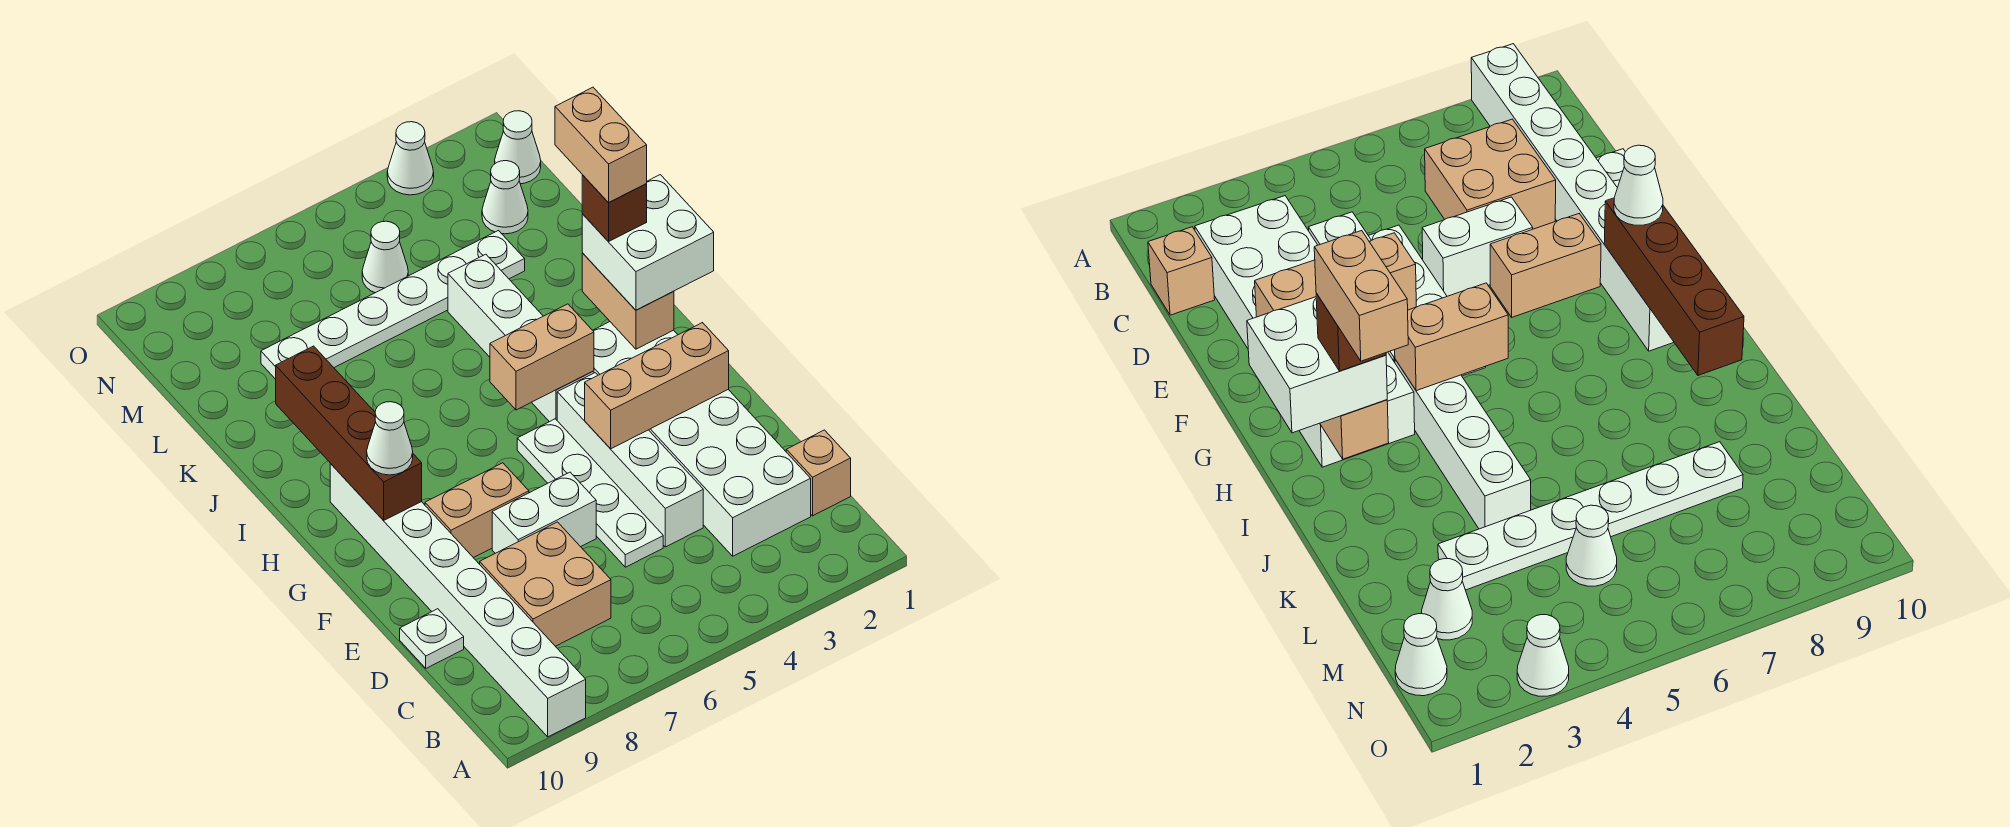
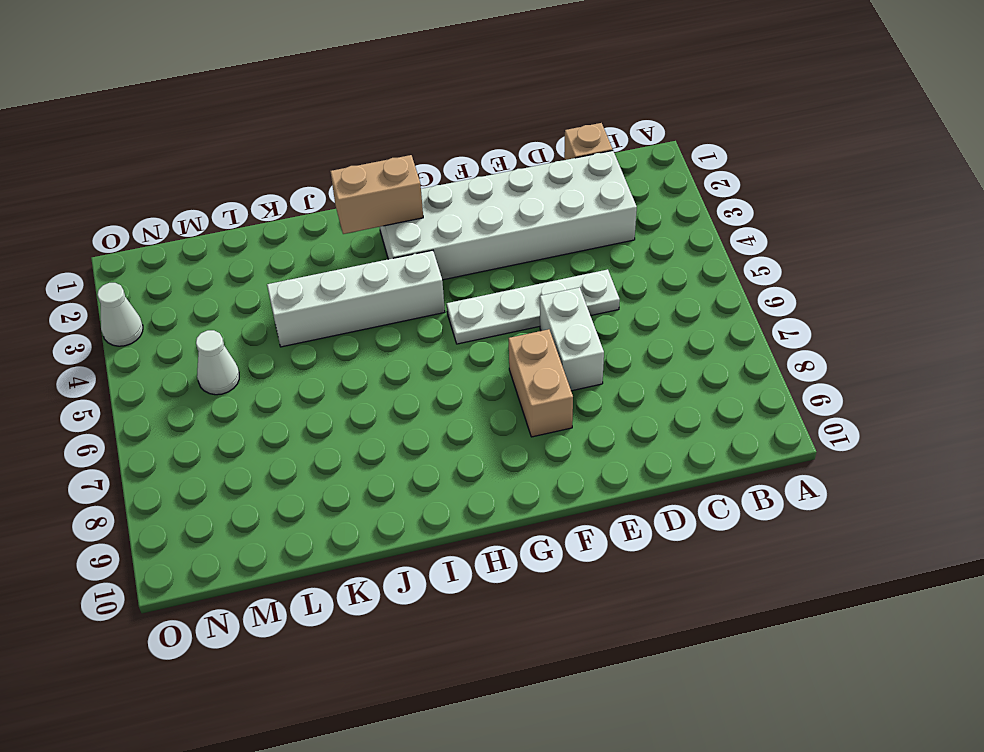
none -> white brick A9:H9 level 1
none -> tan brick C7:D8 level 1
none -> white brick D4:G4 level 1

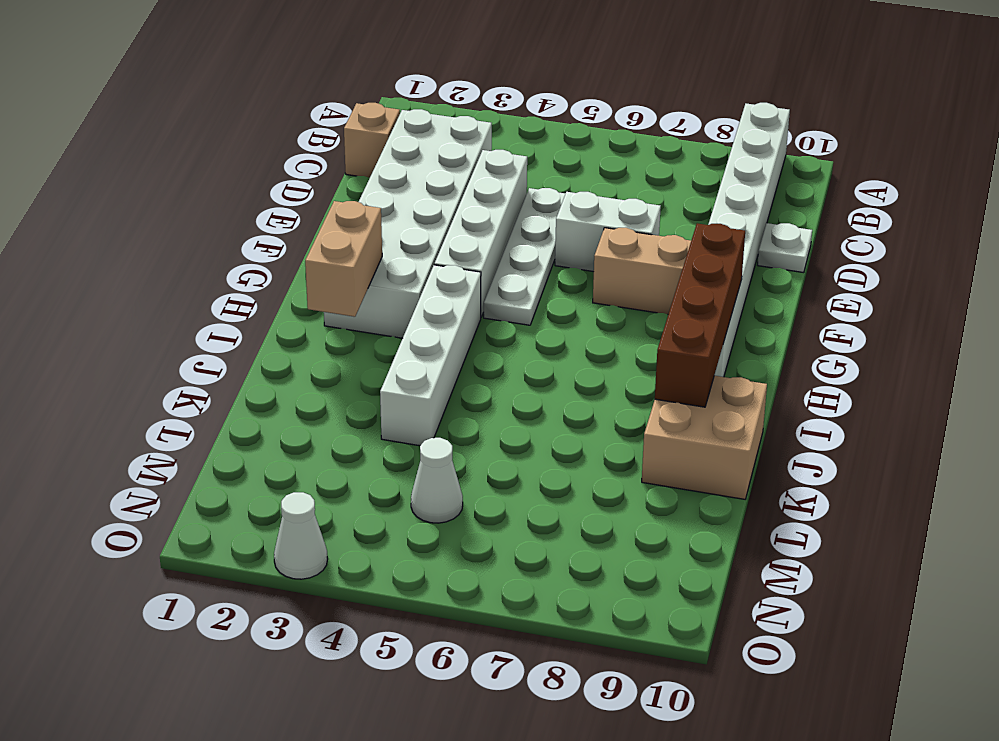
tan brick J9:K10 level 1 -> tan brick C7:D8 level 1
none -> white plate L3:L8 level 1
none -> white cone M2 level 1
none -> white cone N1 level 1

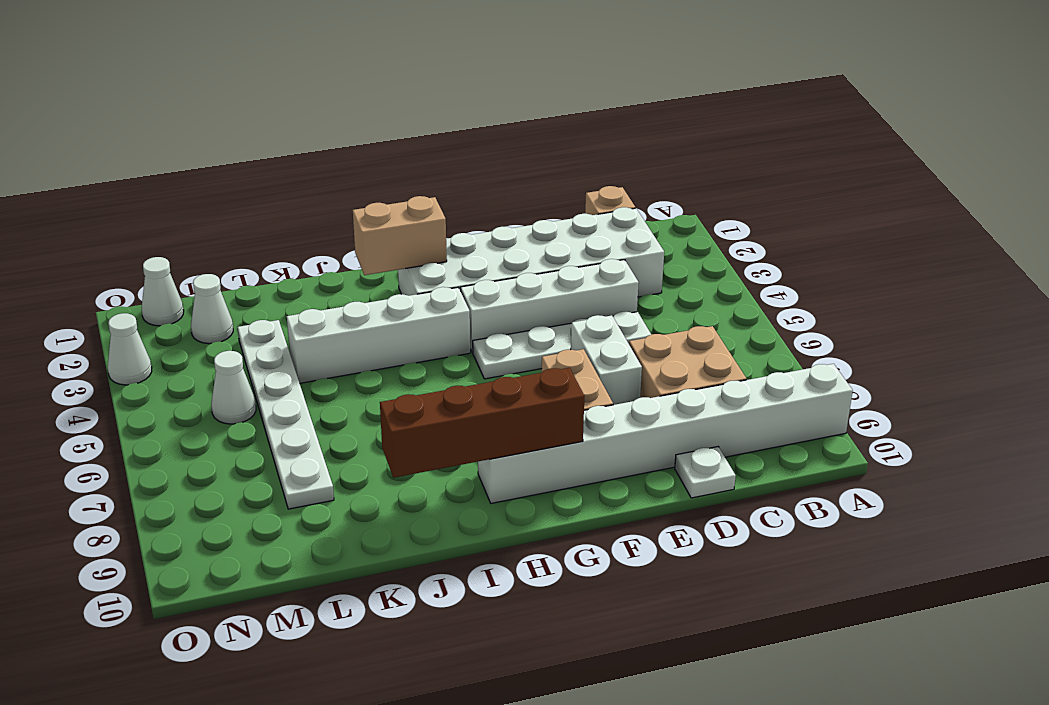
none -> tan brick F2:F4 level 2
none -> tan brick H4:H5 level 2
none -> white cone G9 level 3

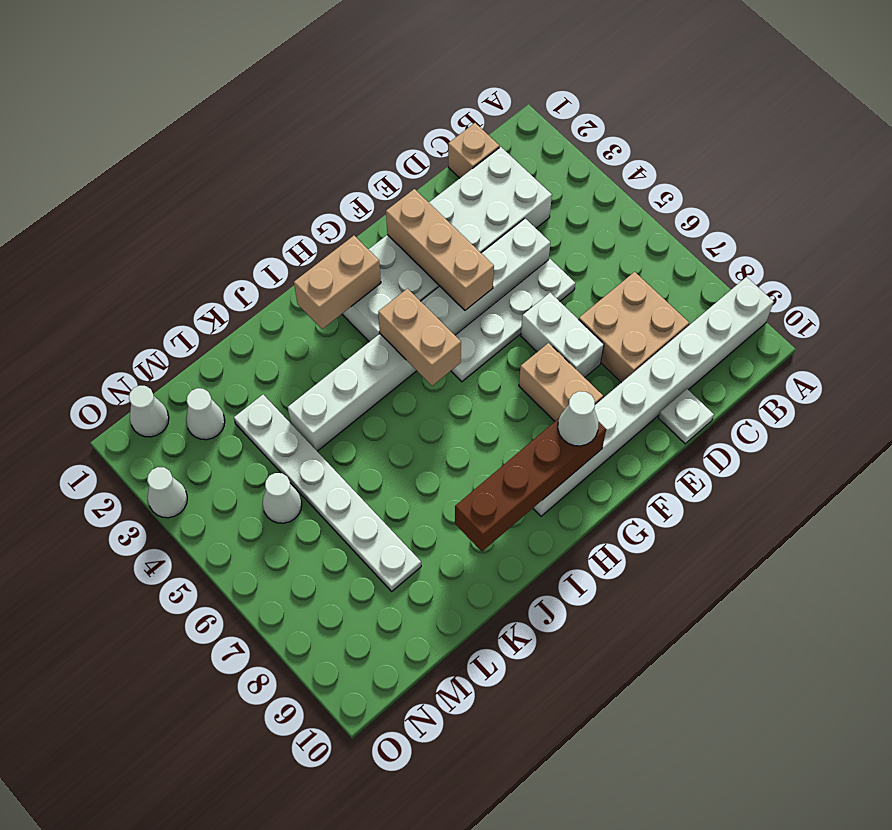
none -> white brick H1:I2 level 3
none -> brown brick I2 level 4
none -> tan brick I2:J2 level 5

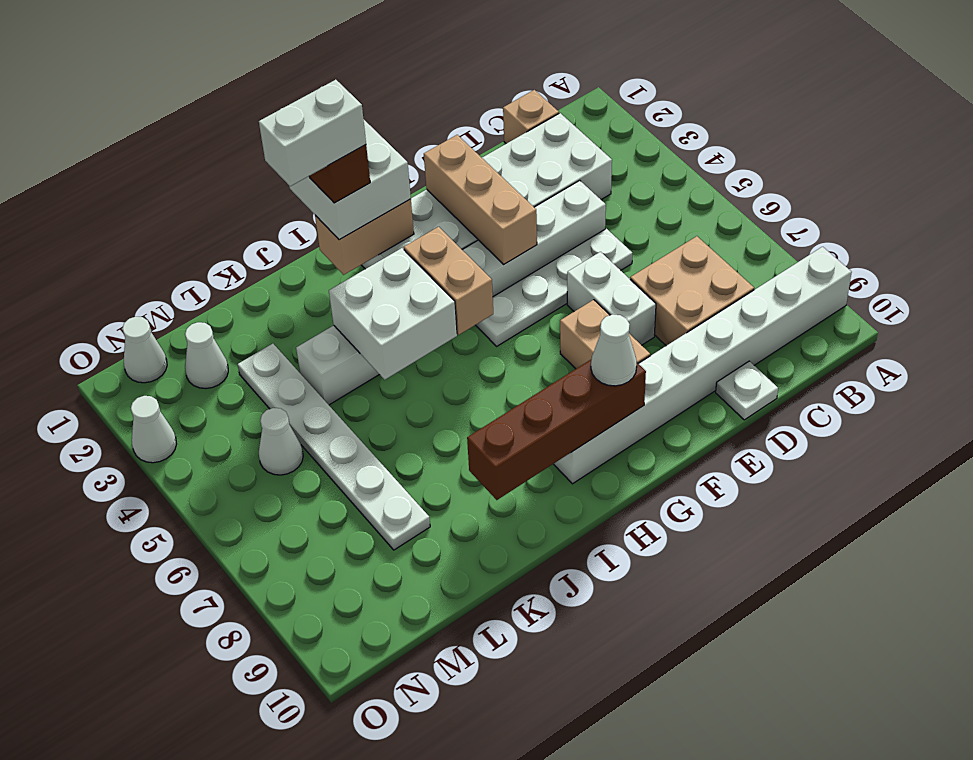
white brick I2:J2 level 5 -> tan brick I2:J2 level 5
white brick I4:J5 level 2 -> none

